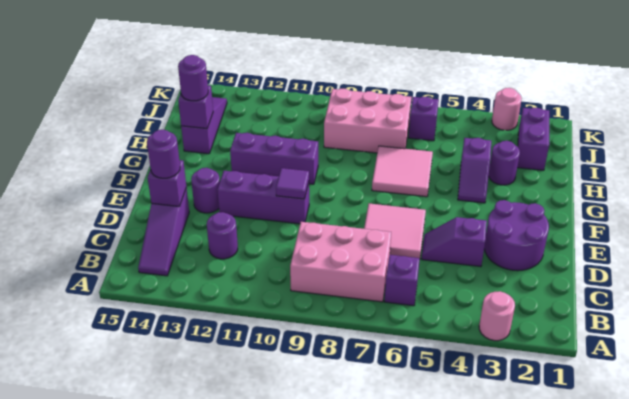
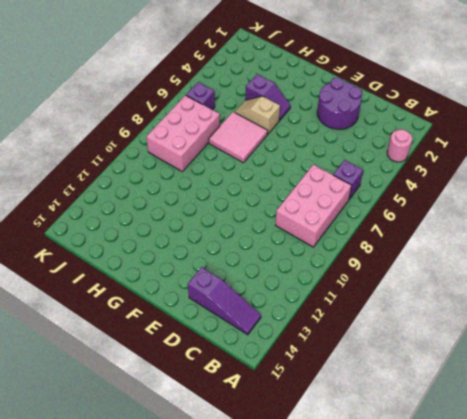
tan slope G5:H5 level 1 top G -> none
none -> purple round brick C12 level 1
none -> purple slope D4:D5 level 1 top 4
none -> pink tile D6:E7 level 1

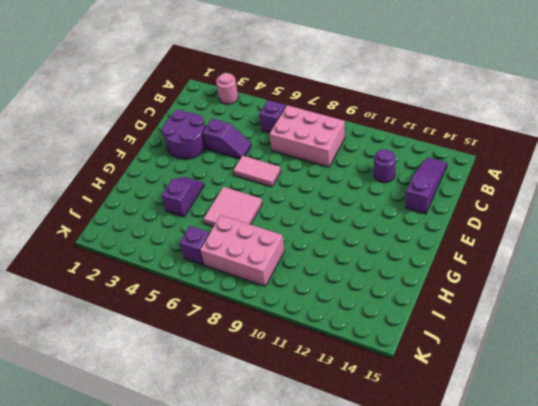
pink tile E6:E7 level 1 -> pink tile D6:E7 level 1
none -> purple brick E10:E12 level 1
none -> purple round brick E13 level 1
none -> purple brick G10:G12 level 1

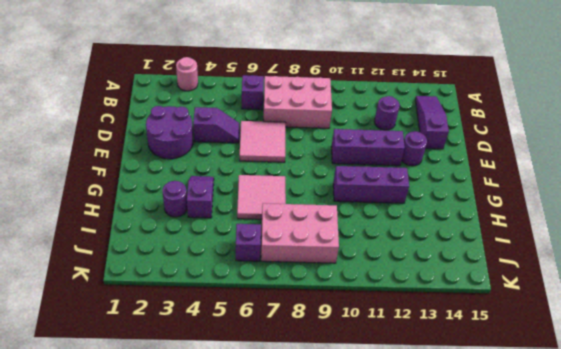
none -> purple slope H14:J14 level 1 top H
none -> purple brick I2:J2 level 1
none -> pink round brick K3 level 1

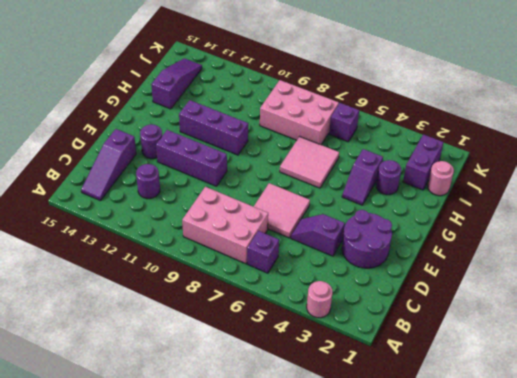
pink round brick I1 level 1 -> pink round brick K3 level 1
none -> purple brick D14 level 2
none -> purple tile E10 level 2
none -> purple brick H14 level 2

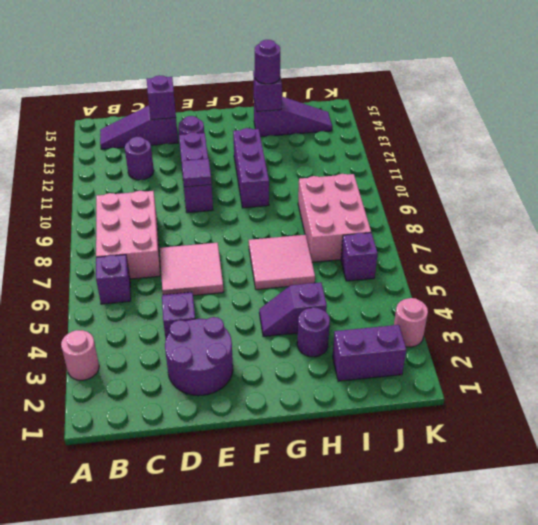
none -> purple round brick D14 level 3

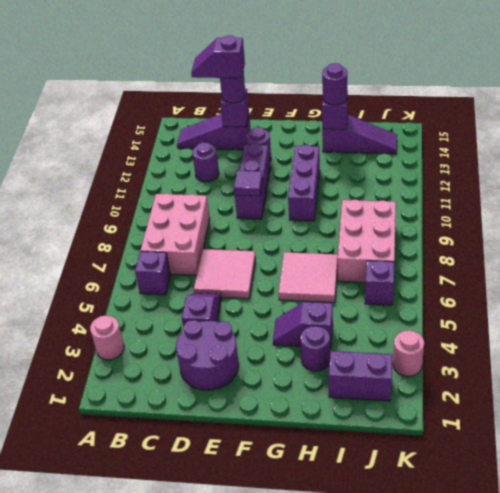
purple slope C14:D14 level 4 top D -> none

